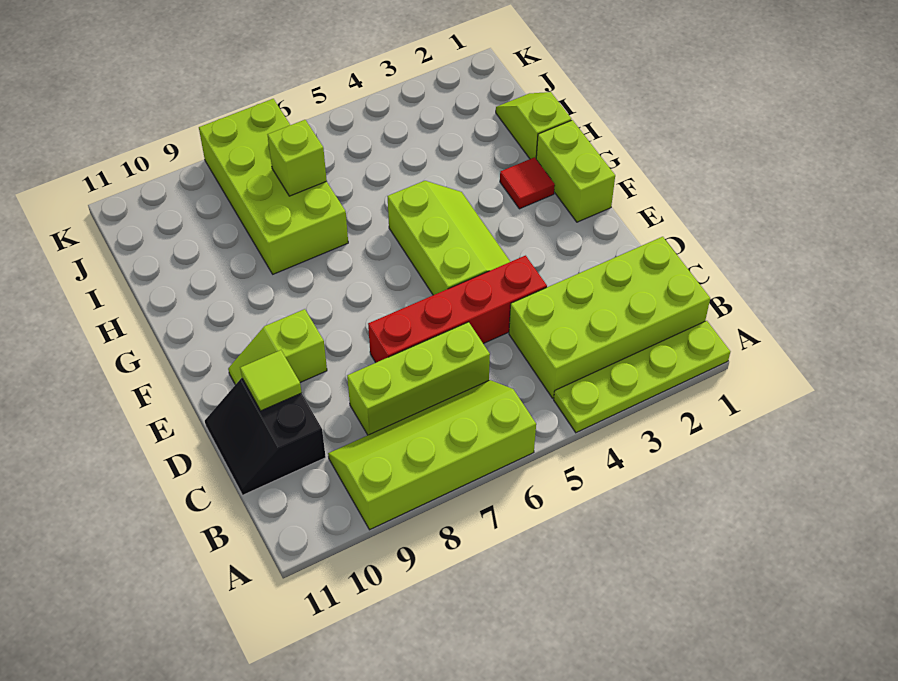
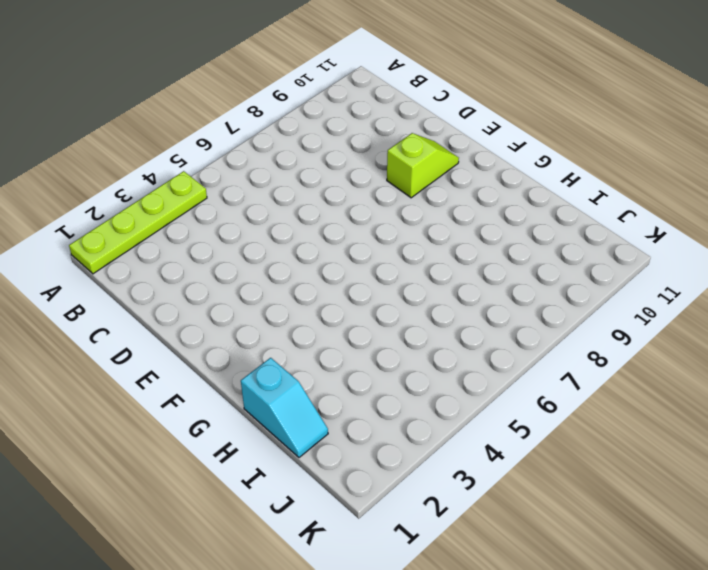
cyan slope H1:I1 level 1 top H -> lime slope H1:I1 level 1 top H
none -> lime slope A6:B9 level 1 top A
none -> lime brick B1:C4 level 1
none -> lime brick C6:C8 level 1

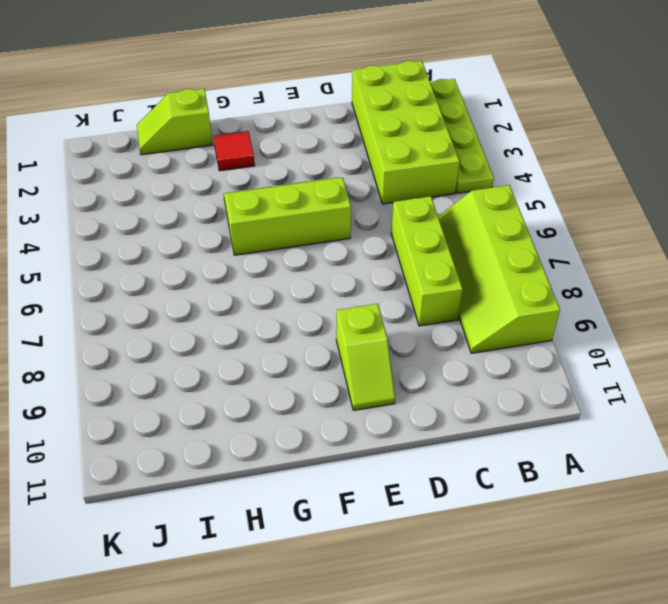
none -> black slope C10:D11 level 1 top 10
none -> red brick D4:D7 level 1
none -> lime brick F1:G1 level 1

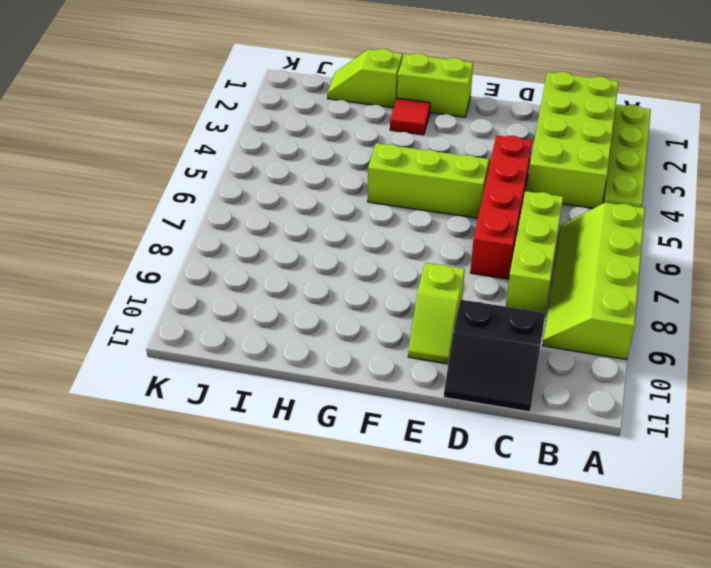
none -> lime brick H7:K8 level 1
none -> lime tile D10 level 2
none -> lime brick I7 level 2

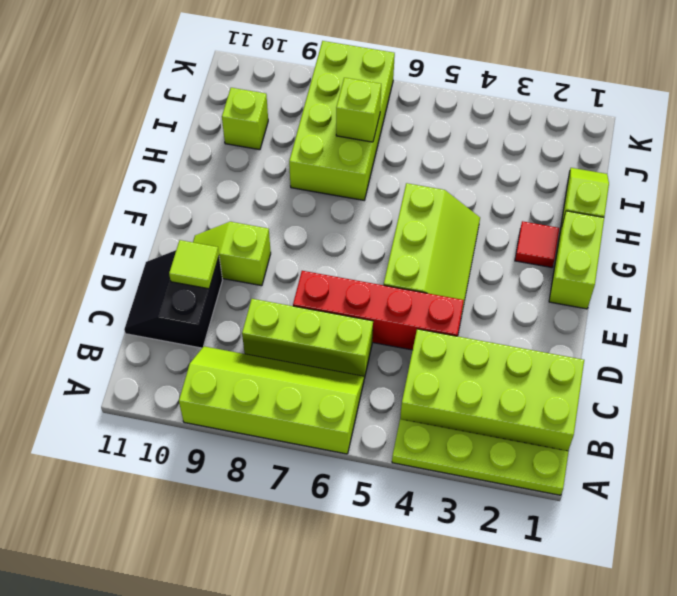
lime brick I10 level 1 -> none

